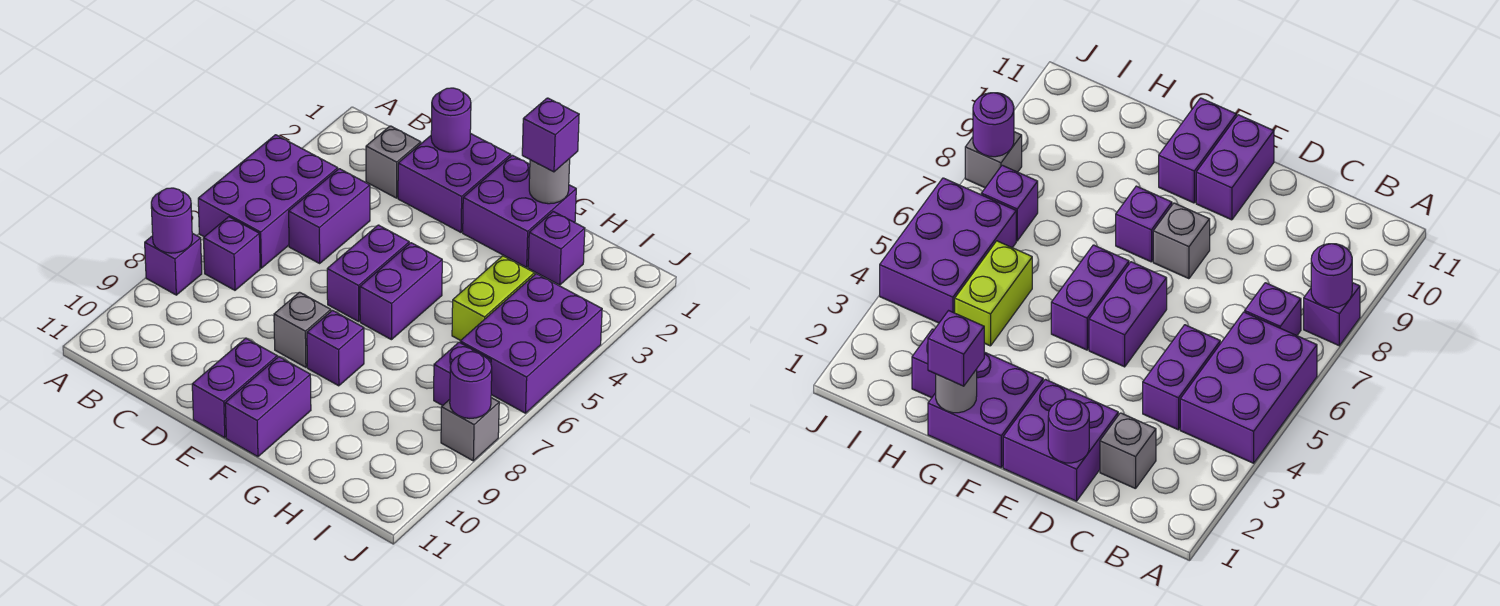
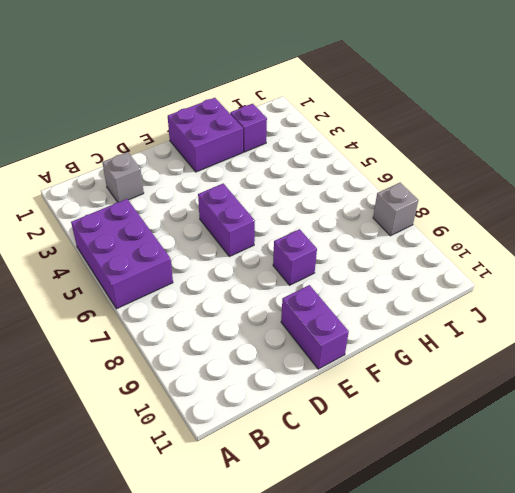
none -> purple brick A8 level 1
none -> purple brick B7 level 1
none -> purple brick C4:C5 level 1

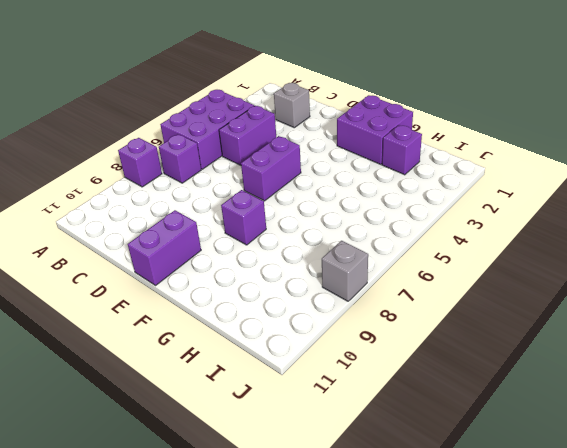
none -> purple brick D1:E2 level 1
none -> grey brick E8 level 1
none -> purple brick F5:F6 level 1

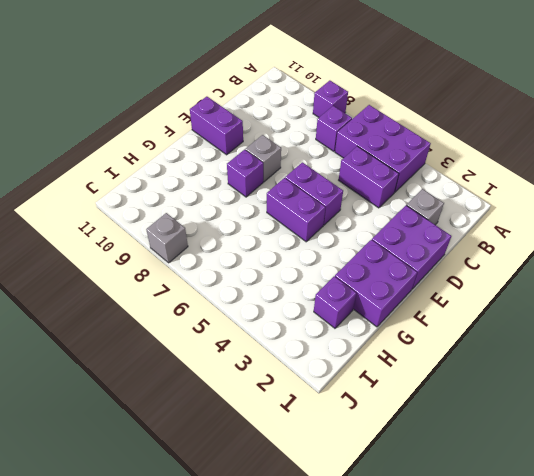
none -> purple brick F10:F11 level 1
none -> lime brick H4:H5 level 1
none -> purple brick I4:J6 level 1

